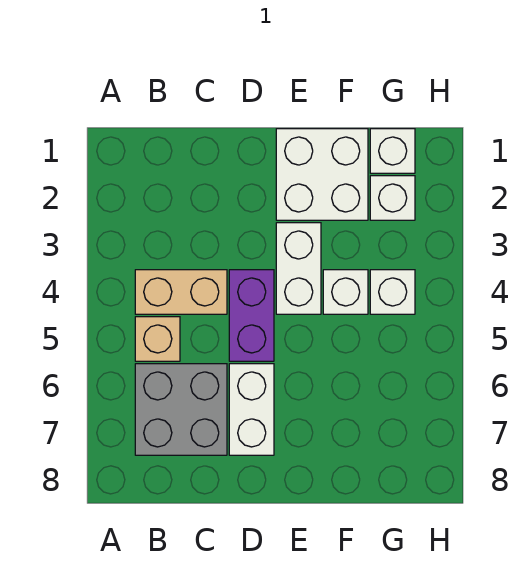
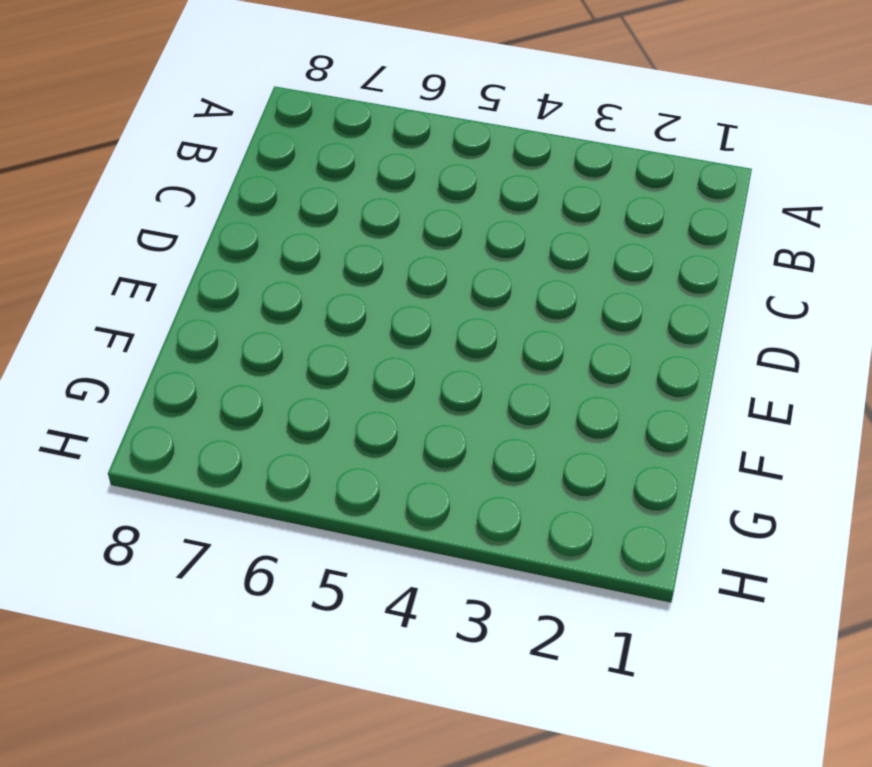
none -> tan brick B4:C4 level 1
none -> tan brick B5 level 1

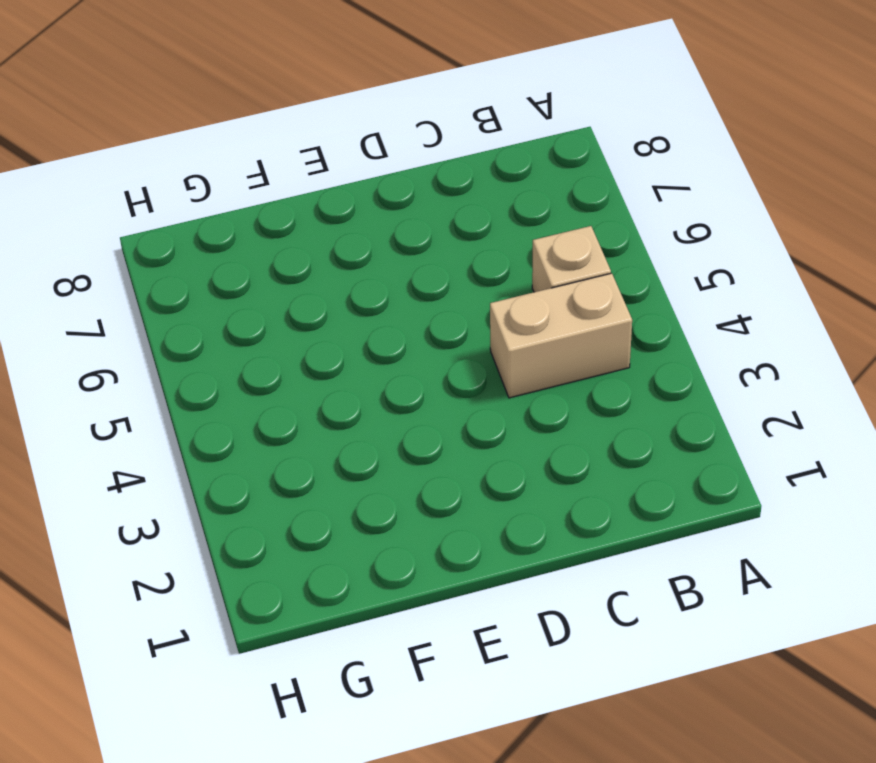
none -> grey brick B6:C7 level 1
none -> purple brick D4:D5 level 1

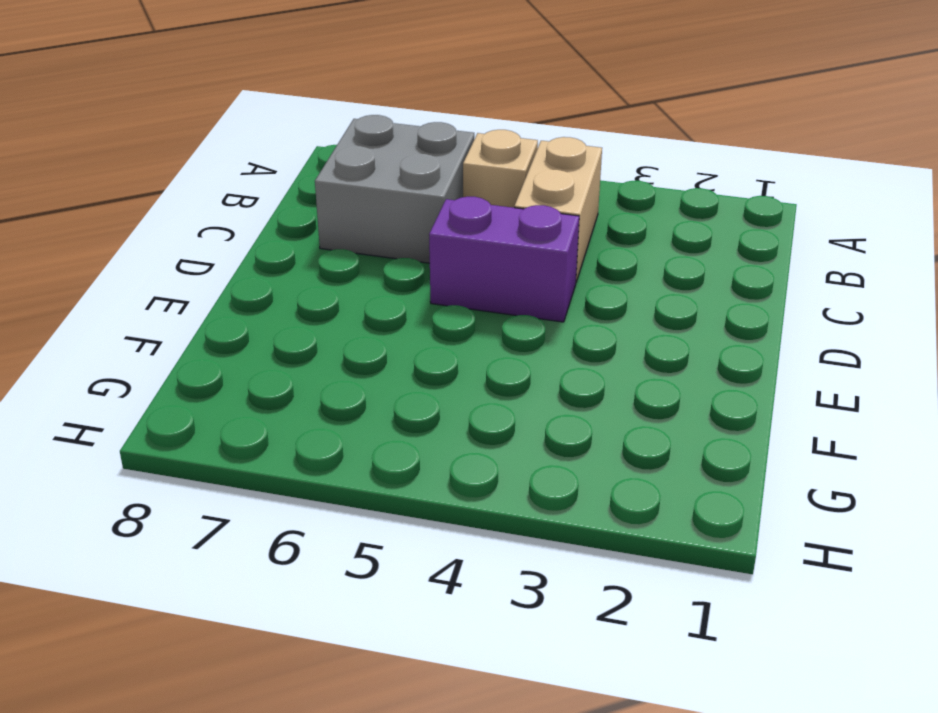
none -> white brick D6:D7 level 1
none -> white brick E1:F2 level 1

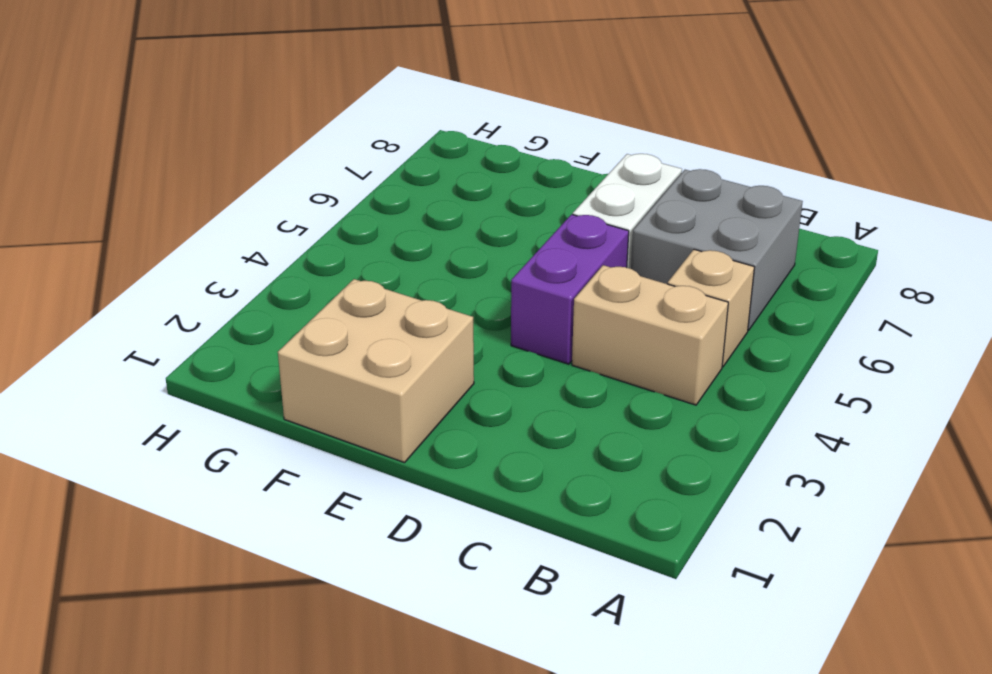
tan brick E1:F2 level 1 -> white brick E1:F2 level 1
none -> white brick E3:E4 level 1
none -> white brick F4 level 1

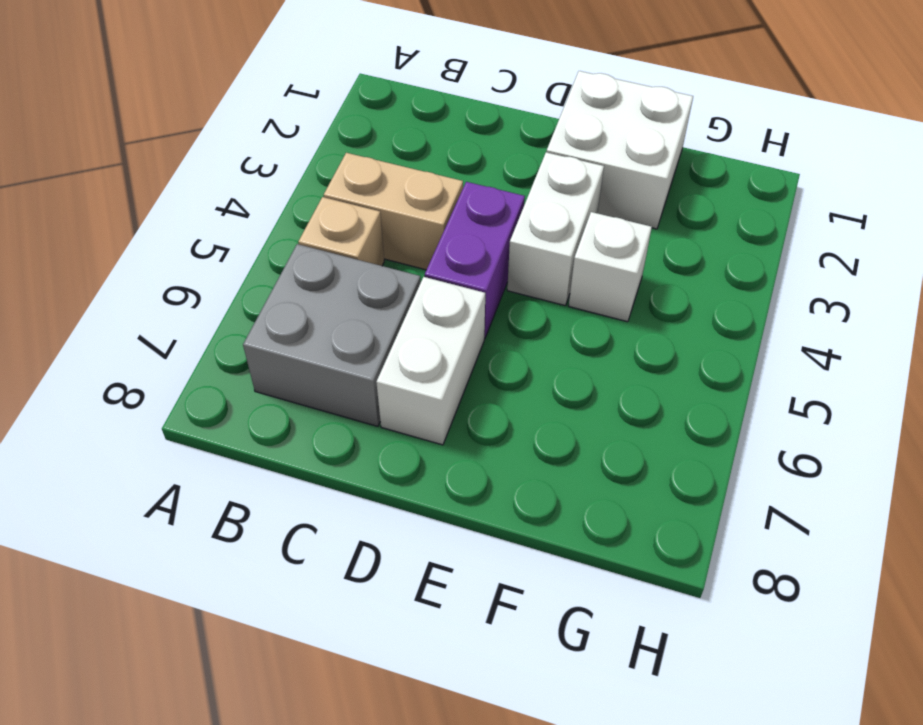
none -> white brick G1 level 1
none -> white brick G2 level 1

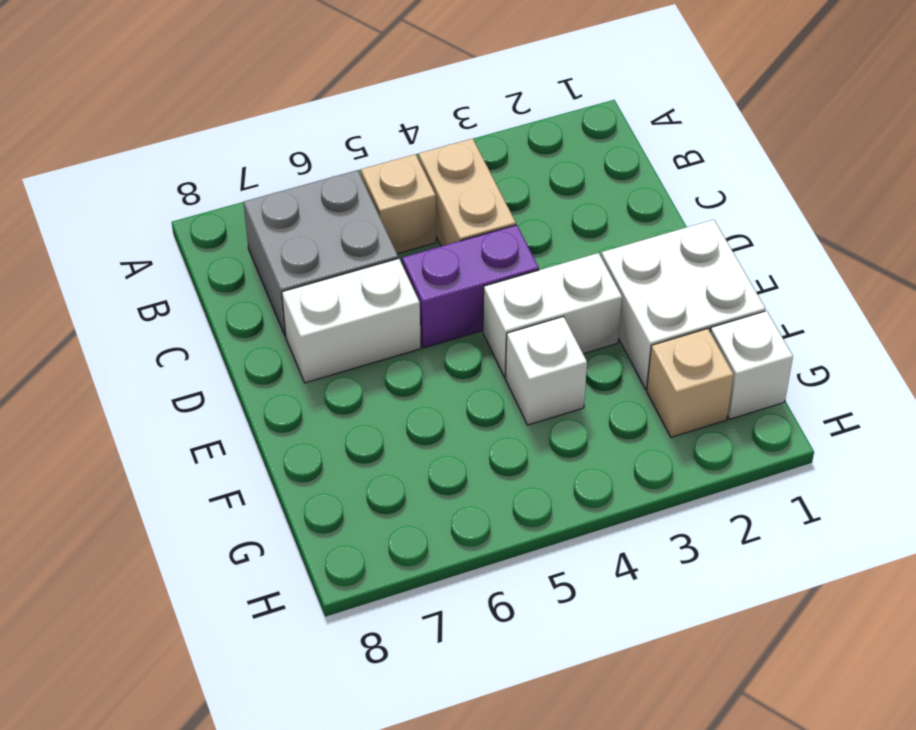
tan brick G2 level 1 -> white brick G2 level 1
none -> white brick G4 level 1

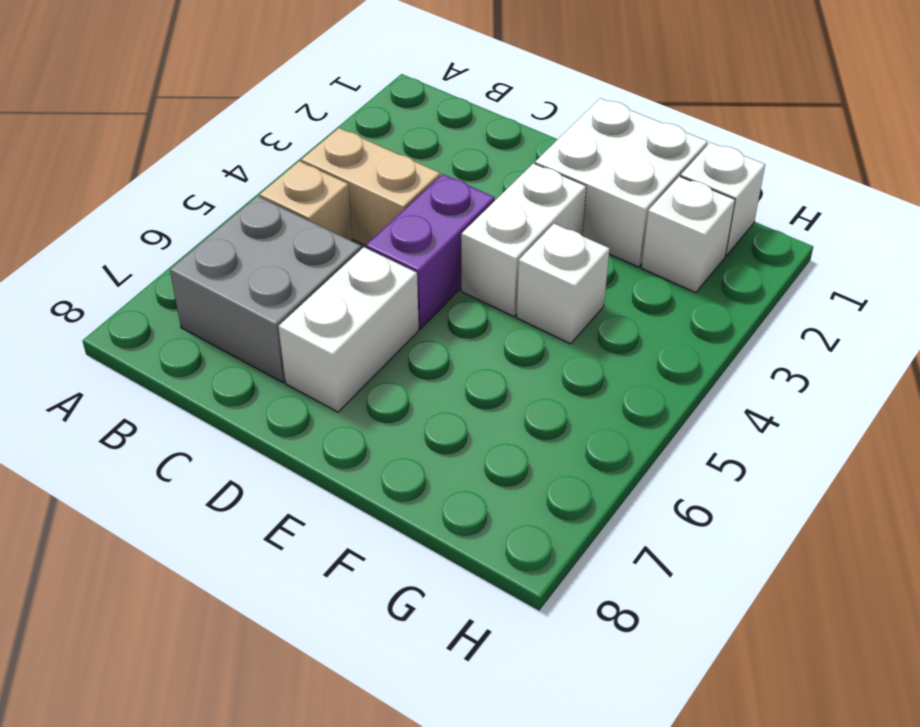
none -> white brick G4 level 1

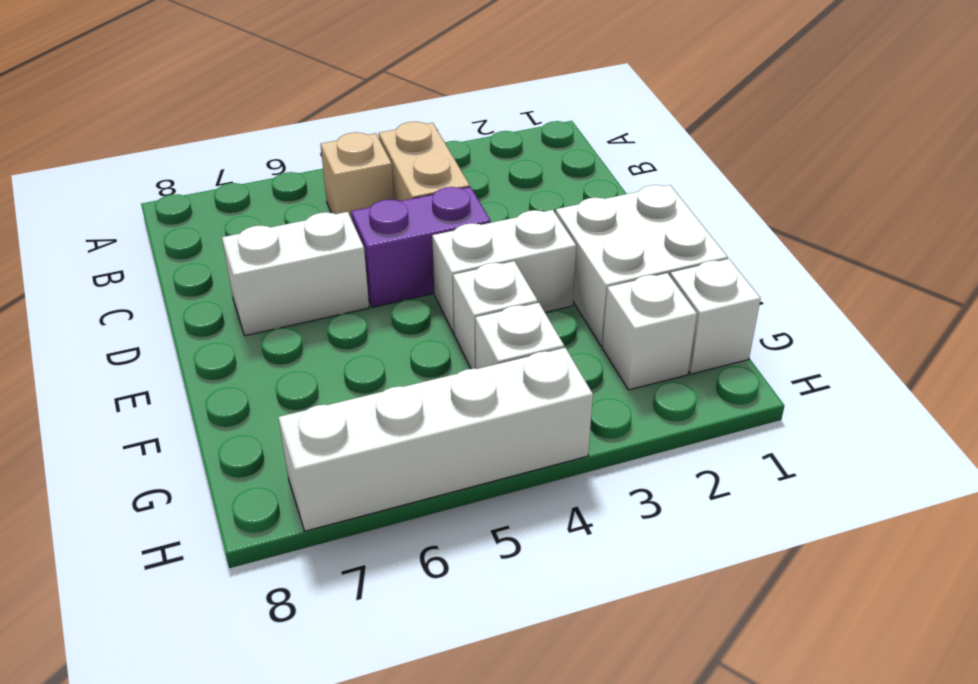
white brick H4:H7 level 1 -> none
none -> grey brick B6:C7 level 1

